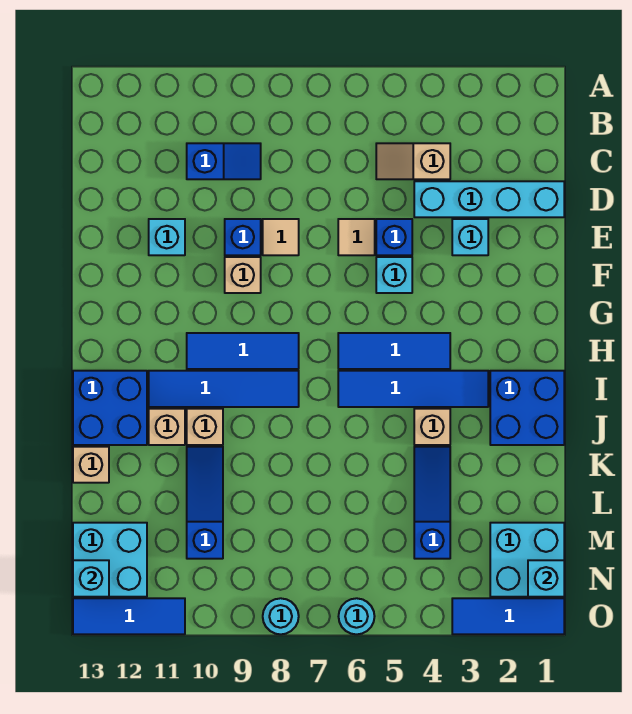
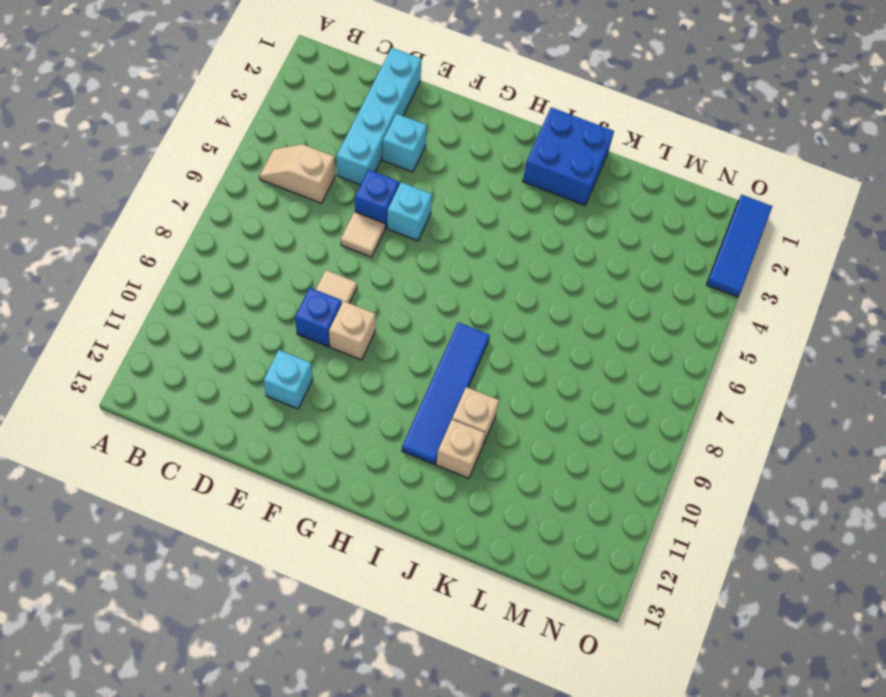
tan slope B5:C5 level 1 top C -> tan slope C4:C5 level 1 top 4
none -> blue slope C9:C10 level 1 top 10
none -> blue tile H4:H6 level 1
none -> blue tile H8:H10 level 1
none -> blue tile I3:I6 level 1

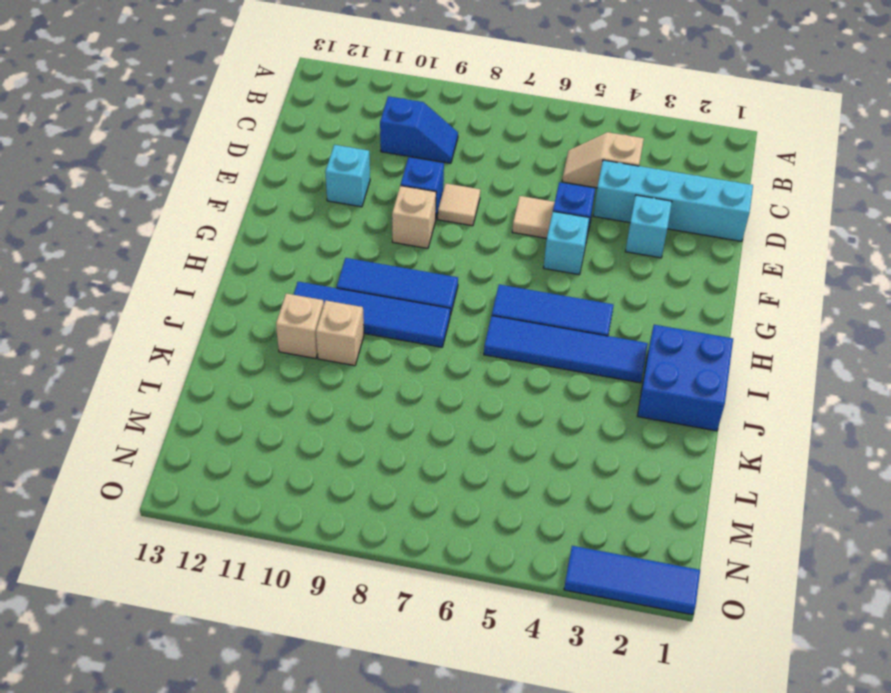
none -> blue brick I12:J13 level 1
none -> tan brick J4 level 1
none -> blue slope K4:M4 level 1 top M
none -> blue slope K10:M10 level 1 top M

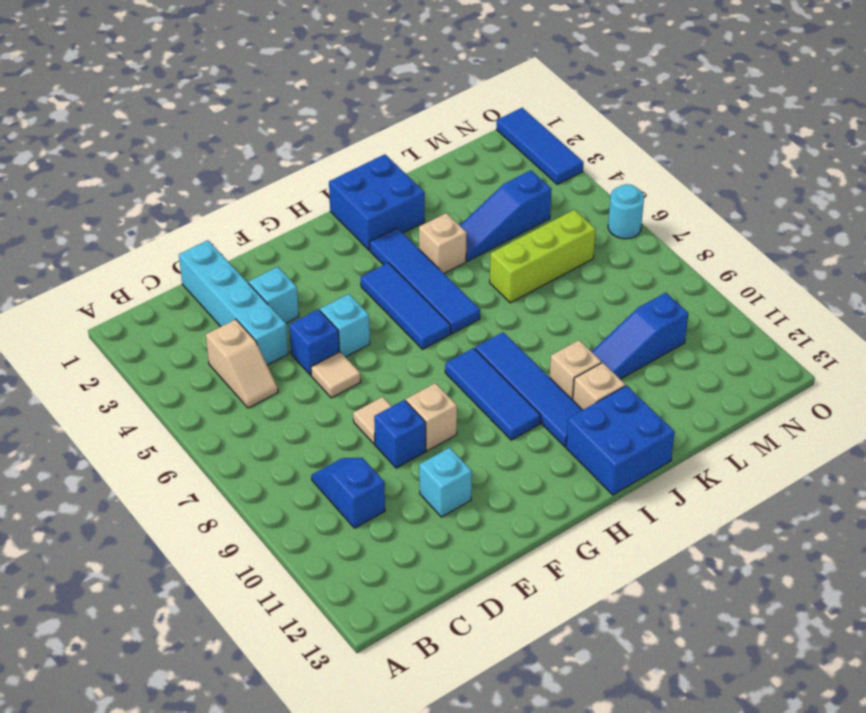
lime brick K6:M6 level 1 -> none
none -> tan brick K13 level 1
none -> cyan brick M1:N2 level 1
none -> cyan brick M12:N13 level 1
none -> cyan round brick O8 level 1

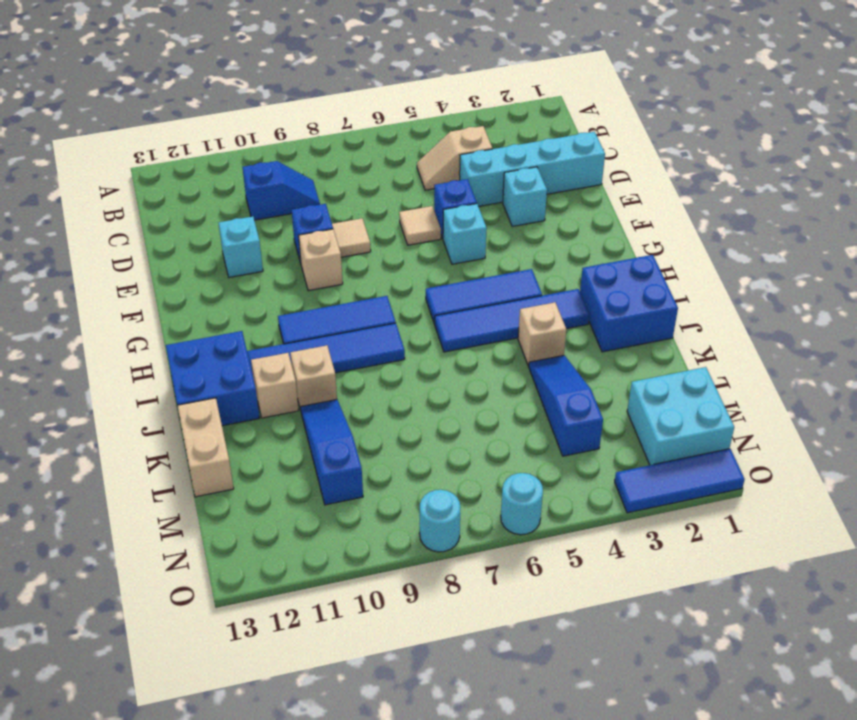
tan brick K13:L13 level 1 -> tan brick K13 level 1
none -> cyan brick M12:N13 level 1
none -> blue tile O11:O13 level 1
none -> cyan brick N1 level 2
none -> cyan brick N13 level 2

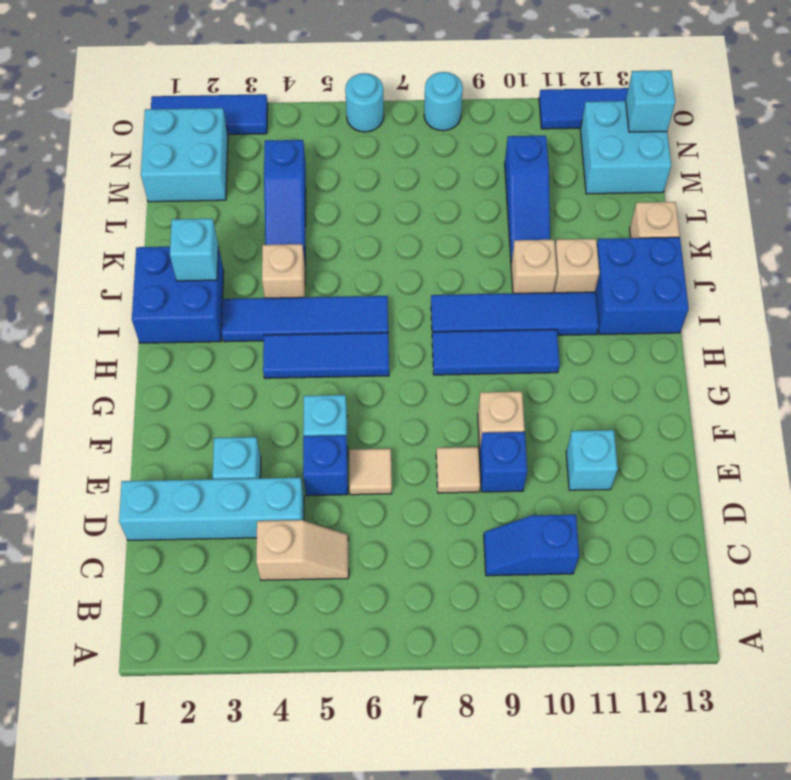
cyan brick J2 level 2 -> cyan brick N1 level 2

